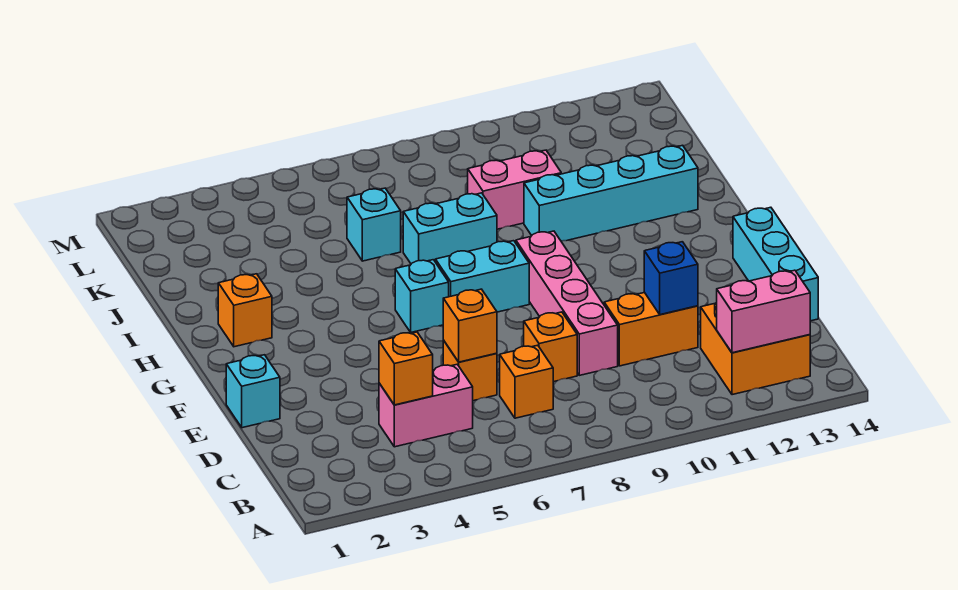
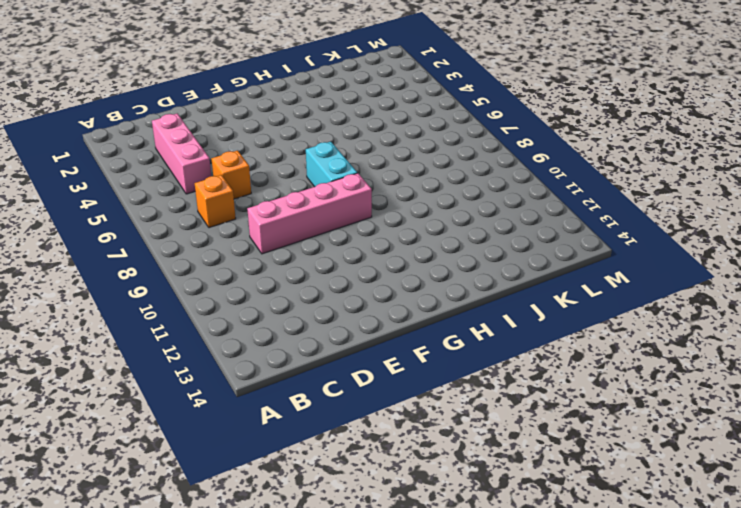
pink brick C3:C5 level 1 -> pink brick C4:C5 level 1
none -> orange brick B12:C13 level 1
none -> orange brick D8 level 1
none -> orange brick D10:D11 level 1

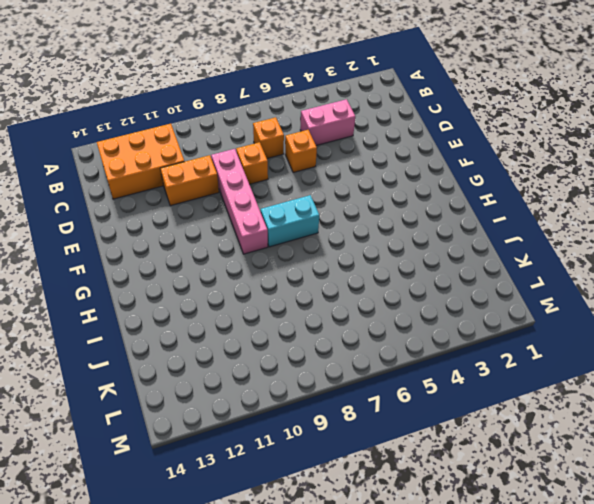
orange brick B11:C13 level 1 -> orange brick B12:C13 level 1
none -> cyan brick D14:F14 level 1
none -> cyan brick E1 level 1
none -> cyan brick G6 level 1

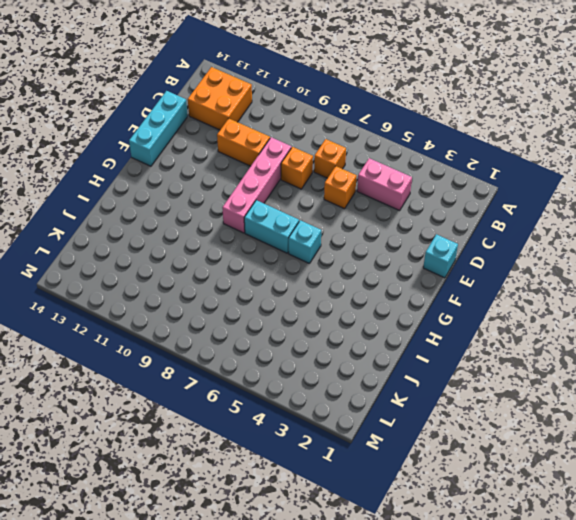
none -> orange brick H2 level 1
none -> cyan brick I7:I8 level 1
none -> cyan brick I10:I13 level 1

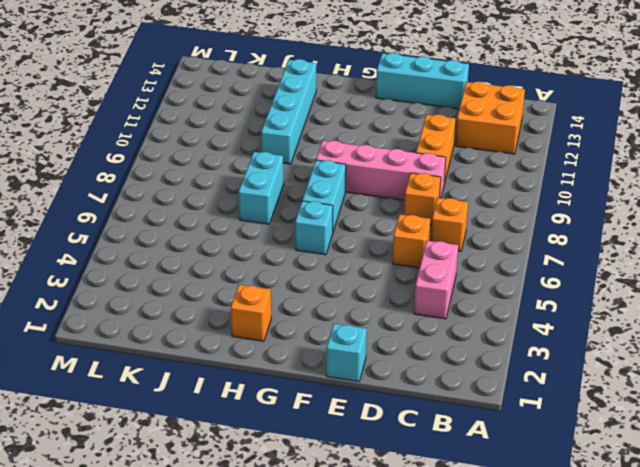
none -> cyan brick J6 level 1
none -> pink brick J9:J10 level 1
none -> pink brick B12:B13 level 2

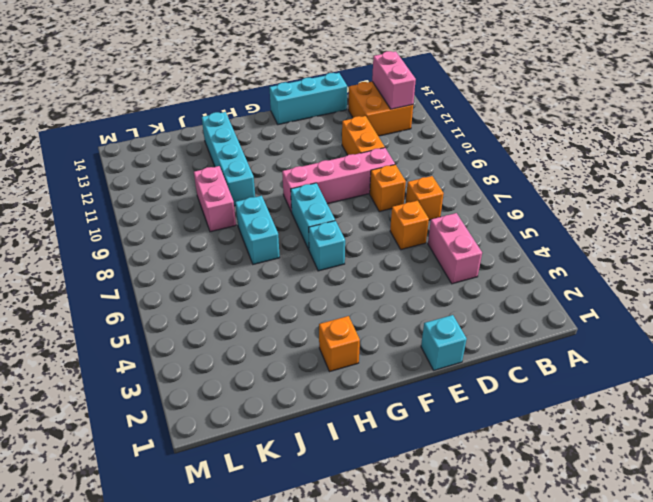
none -> cyan brick J6 level 1
none -> orange brick C4 level 2
none -> orange brick D6 level 2

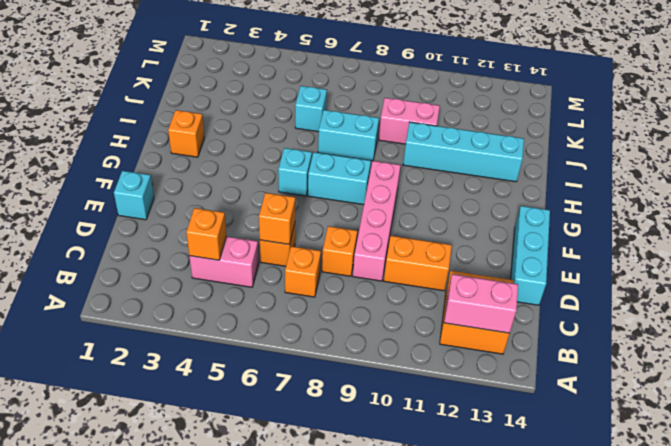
none -> blue brick D11 level 2

